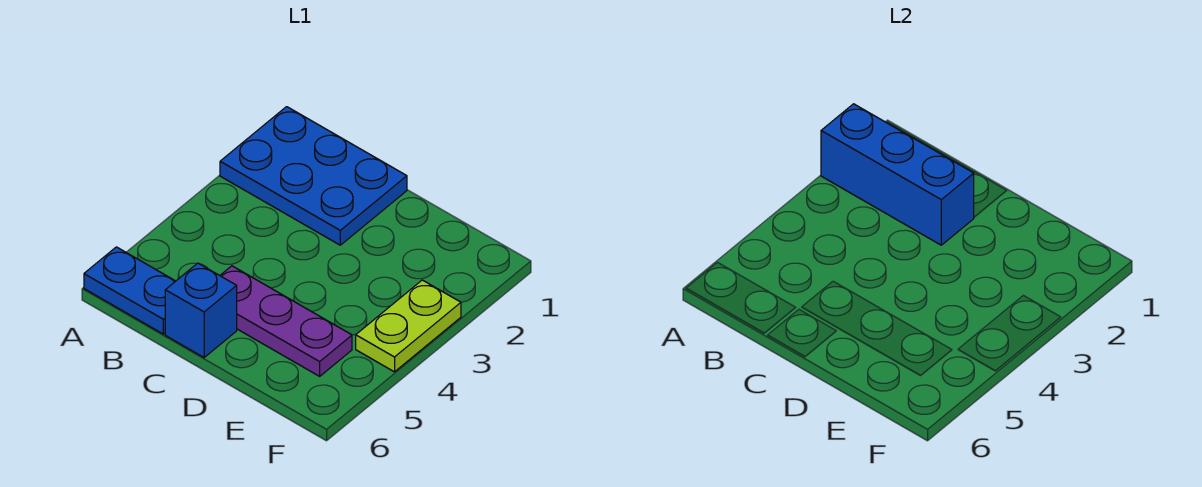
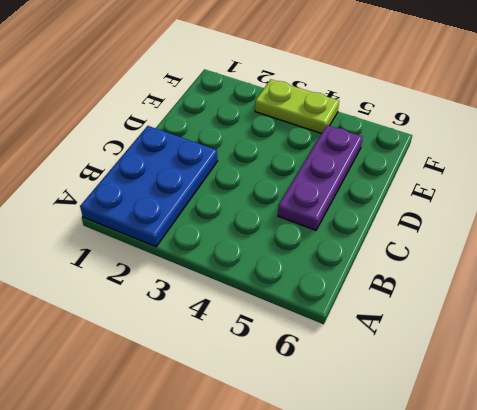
none -> blue plate A6:B6 level 1
none -> blue brick C6 level 1

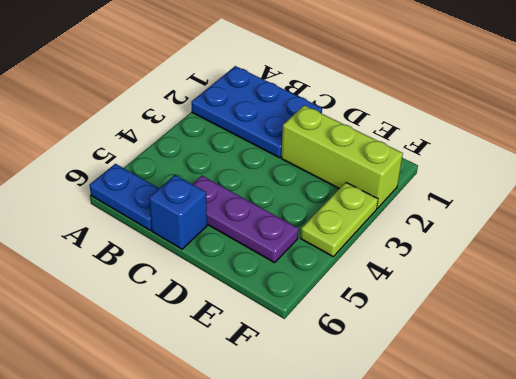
lime brick D2:F2 level 1 -> none
none -> blue brick A2:C2 level 2

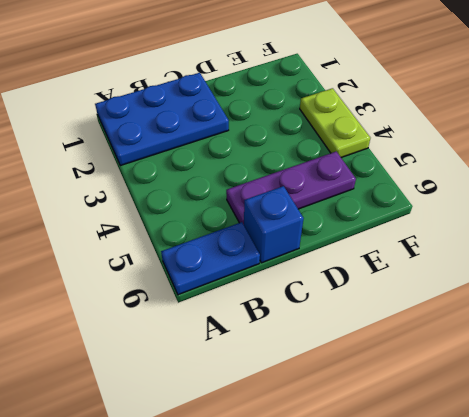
none -> blue brick A2:C2 level 2

